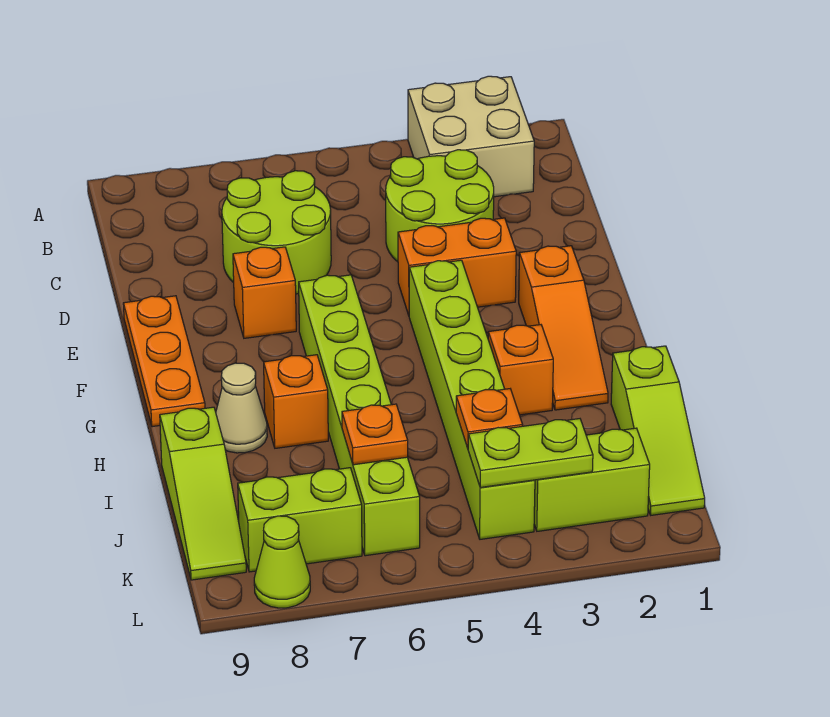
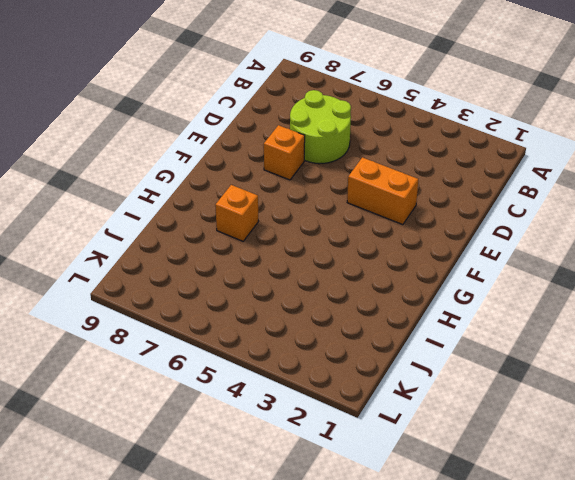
none -> tan brick A2:B3 level 1
none -> lime round brick C3:D4 level 1
none -> orange plate E9:G9 level 1

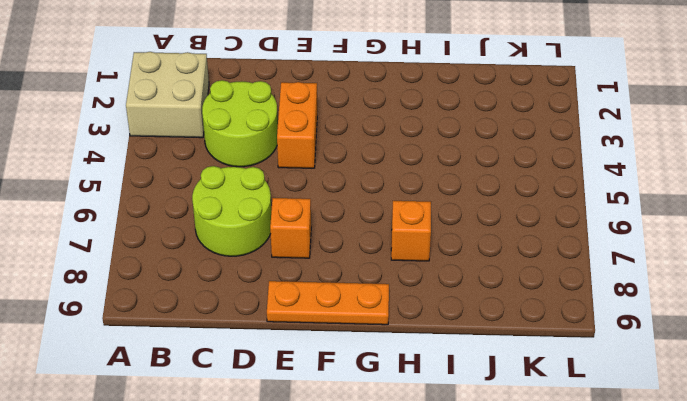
none -> orange slope F2:H2 level 1 top F
none -> lime brick F4:K4 level 1
none -> lime brick F6:K6 level 1

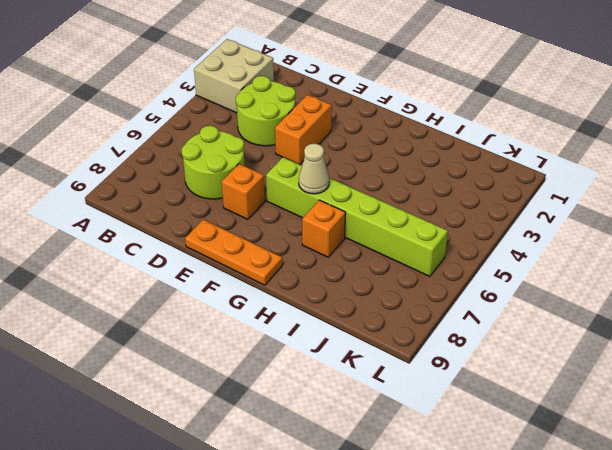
tan cone G6 level 2 -> tan cone H8 level 1
none -> orange slope F2:H2 level 1 top F
none -> lime brick F4:K4 level 1
none -> orange brick H3 level 1

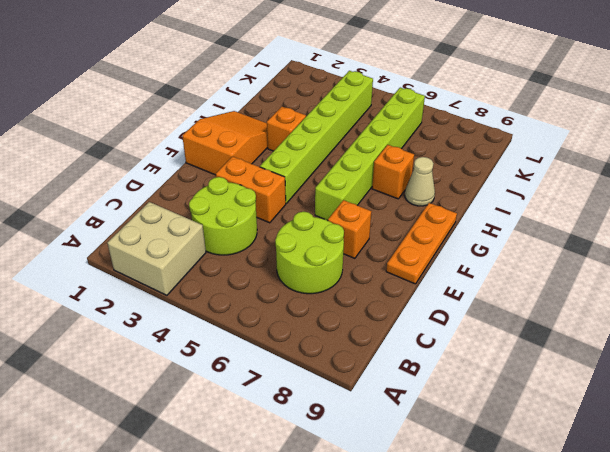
orange slope F1:H2 level 1 top F -> orange slope F2:H2 level 1 top F
none -> lime slope I1:K1 level 1 top I
none -> lime slope I9:K9 level 1 top I
none -> lime brick K2:K3 level 1

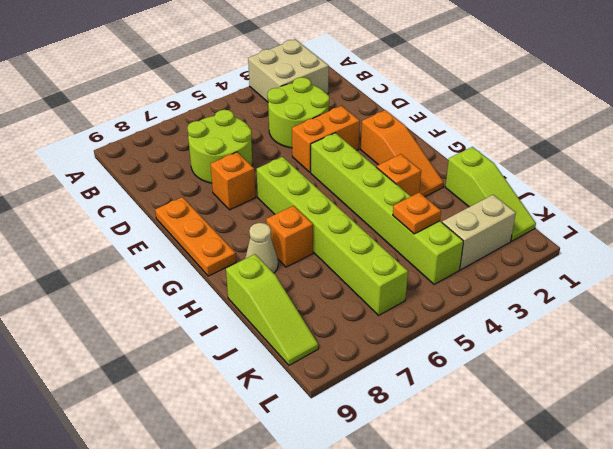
tan brick K2:K3 level 1 -> lime brick K2:K3 level 1
none -> lime brick K7:K8 level 1
none -> lime cone L8 level 1
none -> orange plate J6 level 2

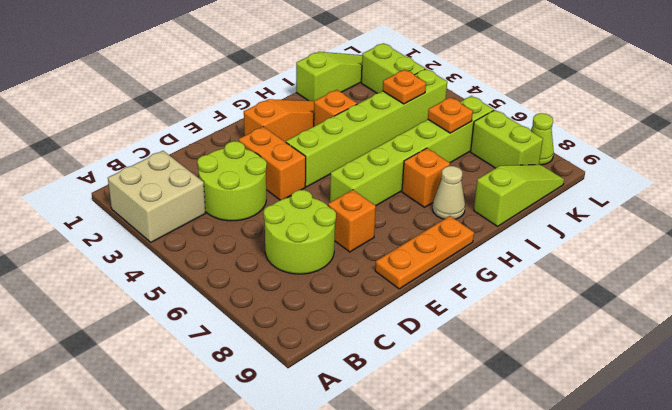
none -> lime plate K3:K4 level 2

